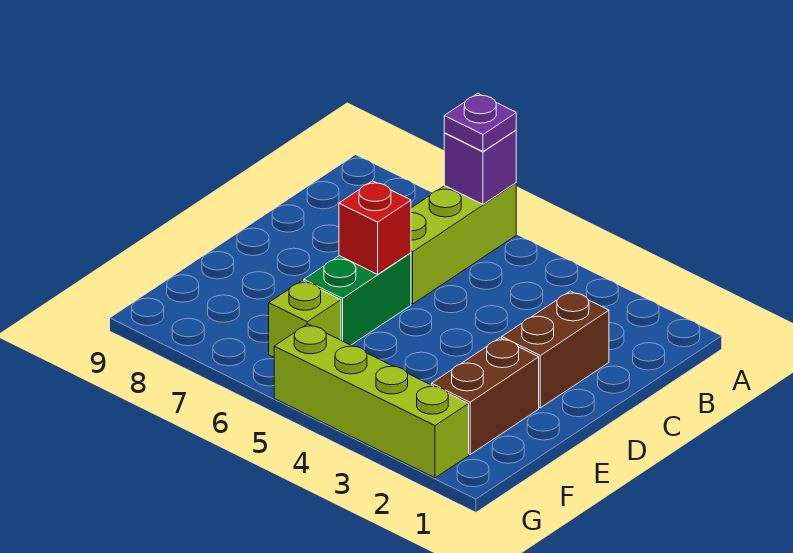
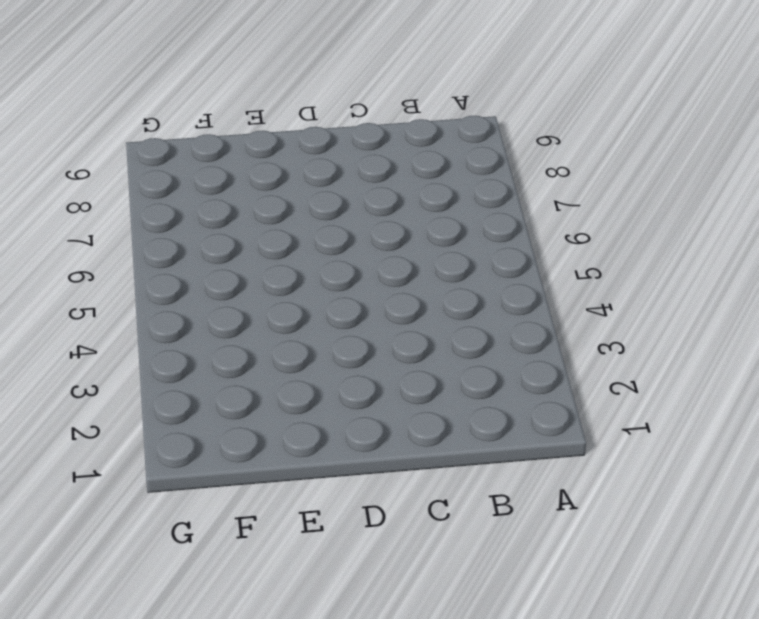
none -> lime brick A6:C6 level 1
none -> brown brick C2:D2 level 1

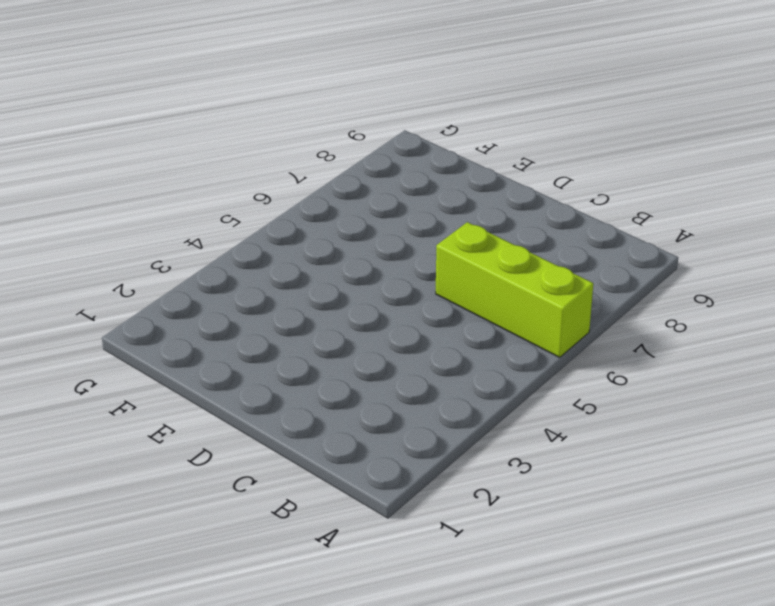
none -> brown brick C2:D2 level 1
none -> green brick D6:E6 level 1

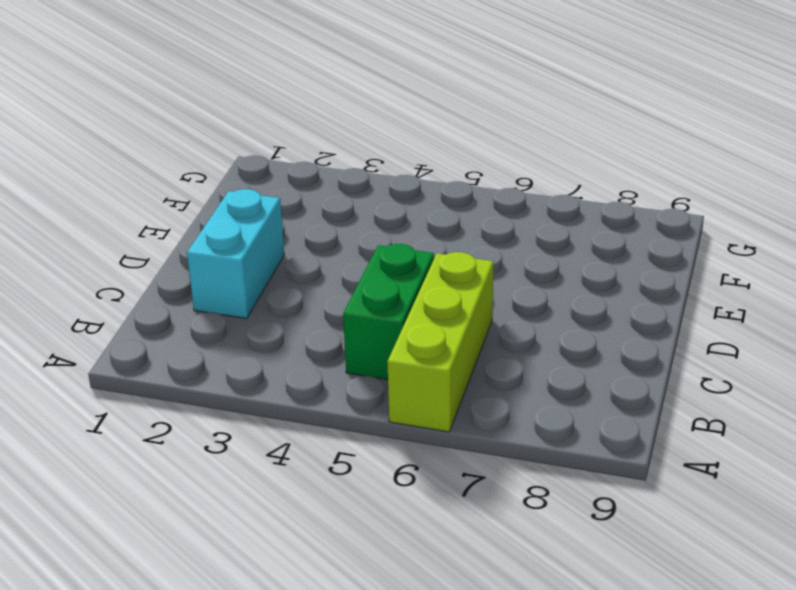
green brick B5:C5 level 1 -> green brick D6:E6 level 1
cyan brick C2:D2 level 1 -> brown brick C2:D2 level 1
none -> brown brick E2:F2 level 1
none -> lime brick F6 level 1

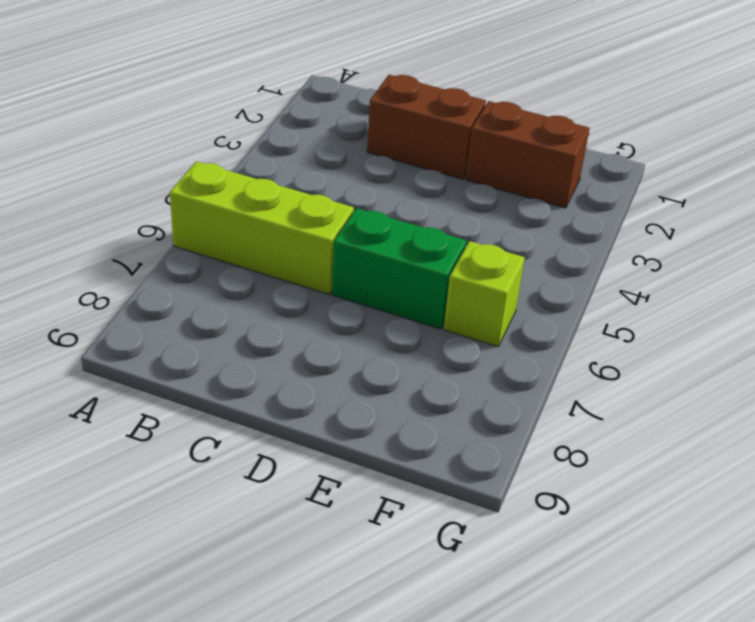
none -> lime brick G2:G5 level 1
none -> purple brick A6 level 2

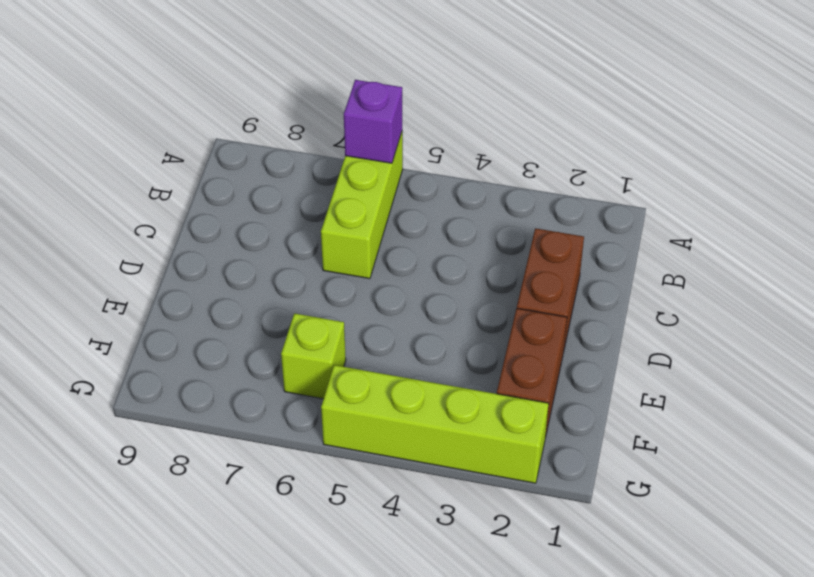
none -> green brick D6:E6 level 1
none -> red brick D6 level 2

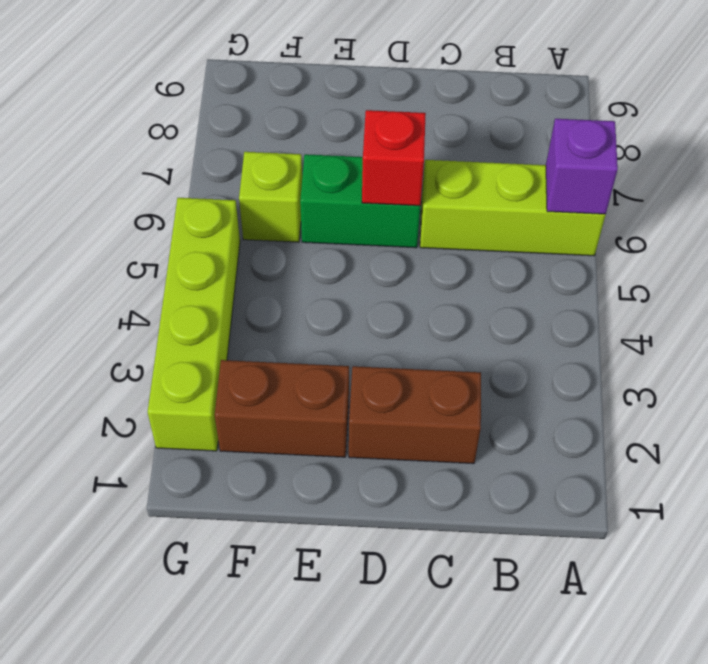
none -> purple plate A6 level 3

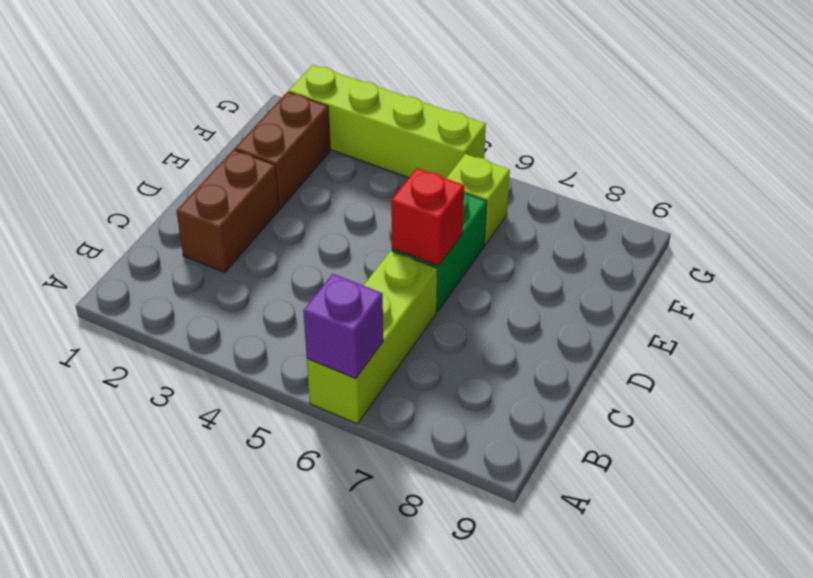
none -> purple plate A6 level 3

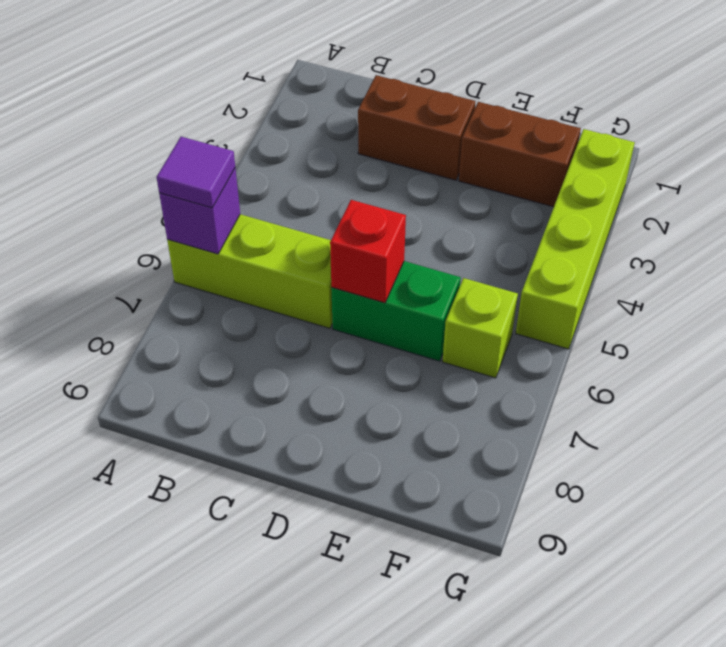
purple tile A6 level 3 -> purple plate A6 level 3

